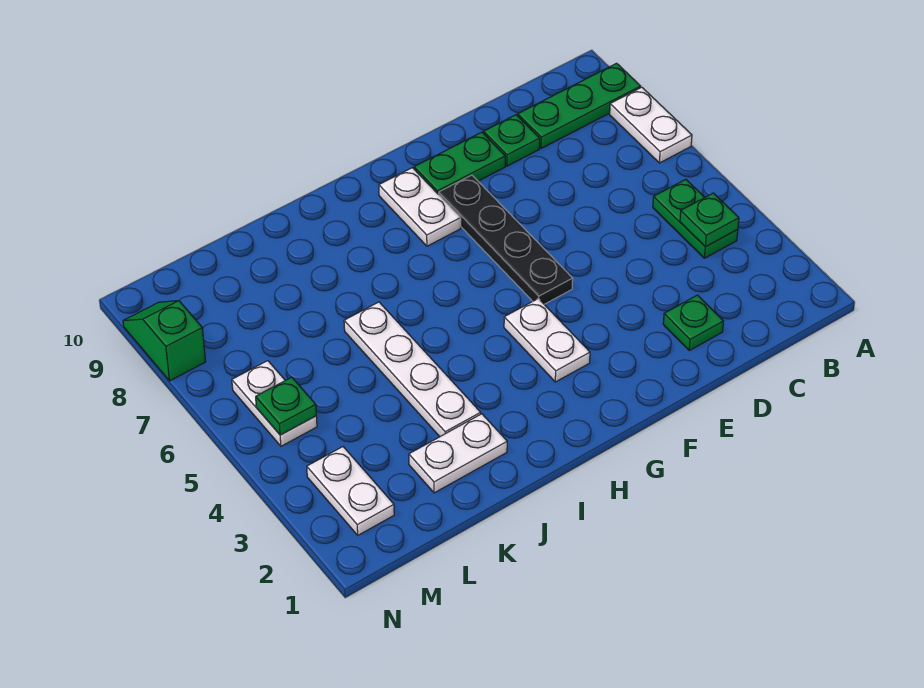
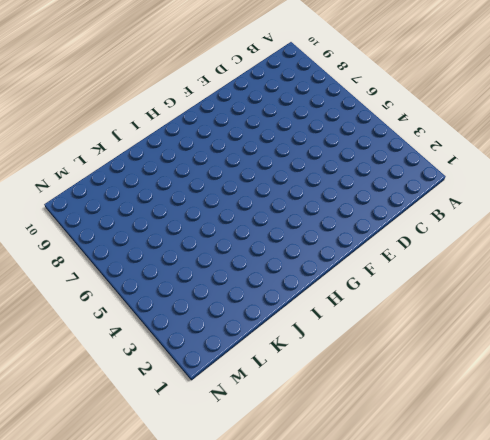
none -> white plate A7:A8 level 1
none -> green plate A9:C9 level 1
none -> green plate B4:B5 level 1

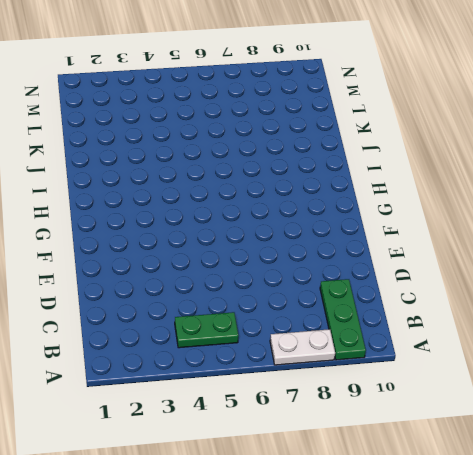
none -> green plate D2 level 1
none -> green plate D9 level 1
none -> green plate E9:F9 level 1

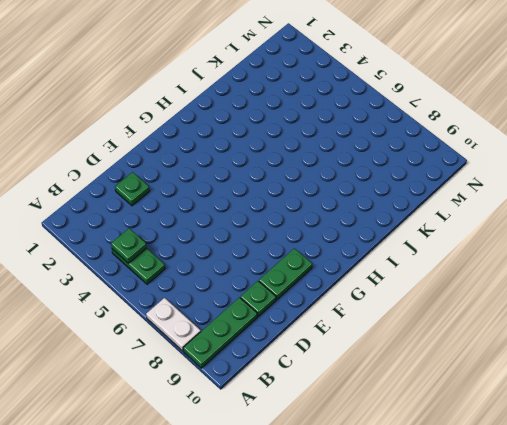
none -> black plate F5:F8 level 1
none -> white plate G3:G4 level 1
none -> white plate G8:G9 level 1

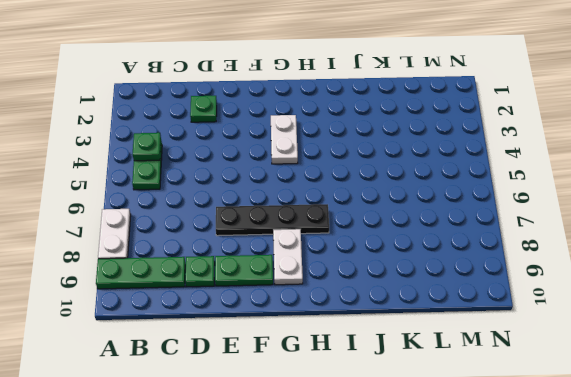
black plate E7:H7 level 1 -> black plate F5:F8 level 1
none -> white plate J2:K2 level 1
none -> white plate J3:J6 level 1
none -> white plate M2:M3 level 1

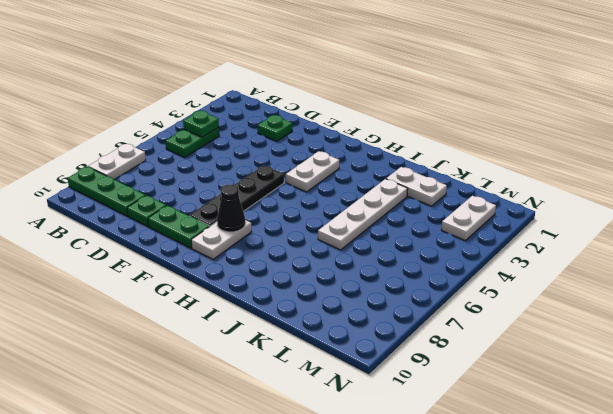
black cone G8 level 2 -> none
none -> white plate M5:M6 level 1
none -> green slope N8:N9 level 1 top 8
none -> green plate M5 level 2

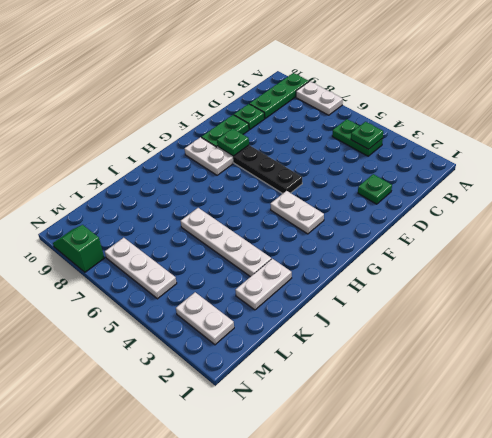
green plate F8 level 2 -> green plate M5 level 2
white plate M5:M7 level 1 -> white plate M5:M6 level 1

